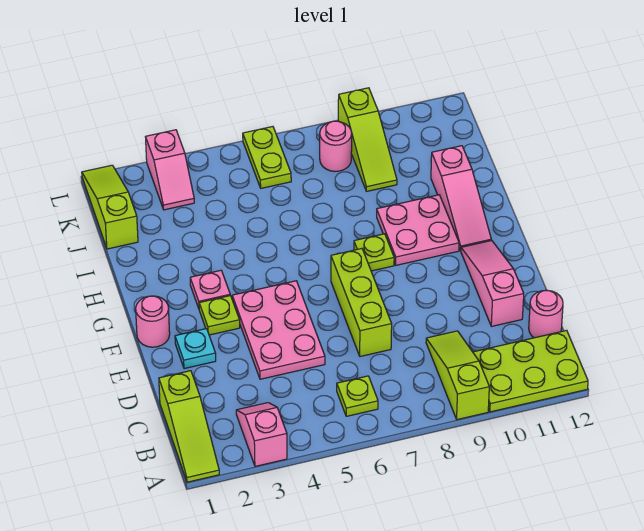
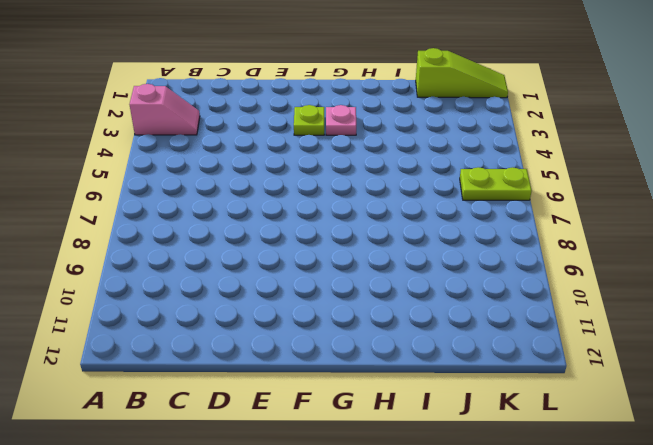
none -> lime slope A1:C1 level 1 top C
none -> lime slope A9:C9 level 1 top A
none -> lime plate A10:B12 level 1

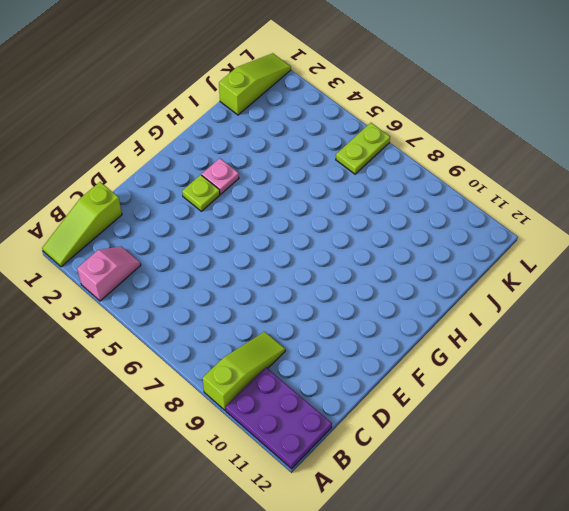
purple plate A10:B12 level 1 -> lime plate A10:B12 level 1
none -> lime plate B6 level 1
none -> pink round brick C12 level 1
none -> pink plate D4:F5 level 1

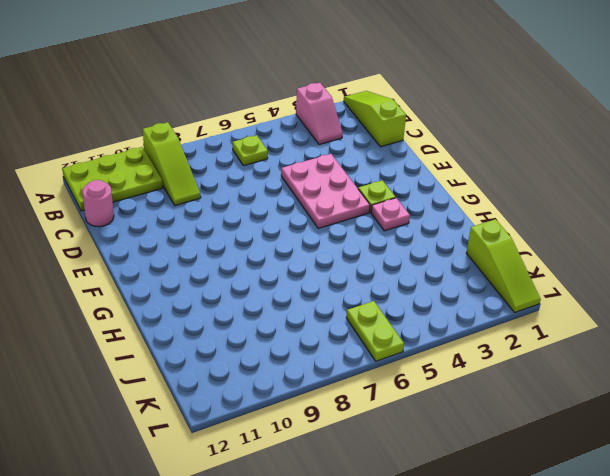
none -> lime brick D7:F7 level 1
none -> pink slope D11:F11 level 1 top D
none -> cyan plate E2 level 1

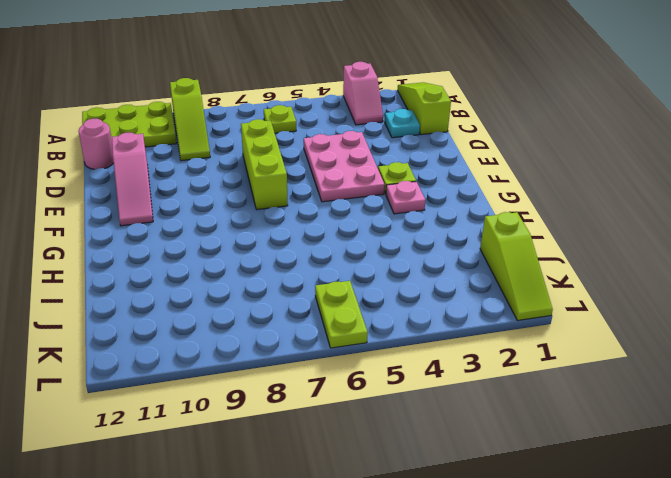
cyan plate C2 level 1 -> cyan plate E2 level 1
none -> pink round brick F1 level 1
none -> lime plate G8 level 1
none -> pink plate G9:H10 level 1

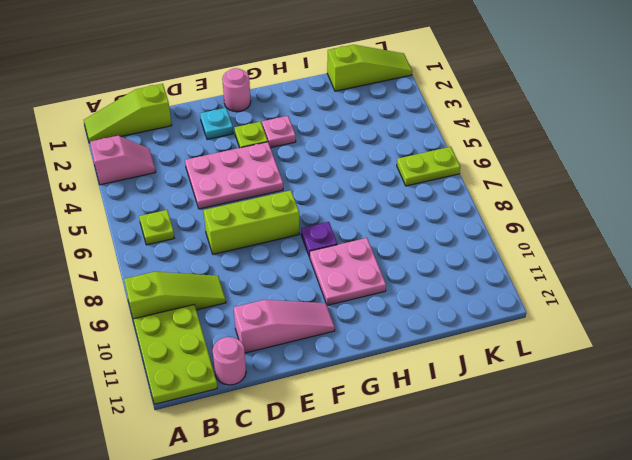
purple plate G8 level 1 -> lime plate G8 level 1
none -> pink slope G11:I11 level 1 top I
none -> lime slope J9:L9 level 1 top L
none -> pink slope K3:L3 level 1 top L

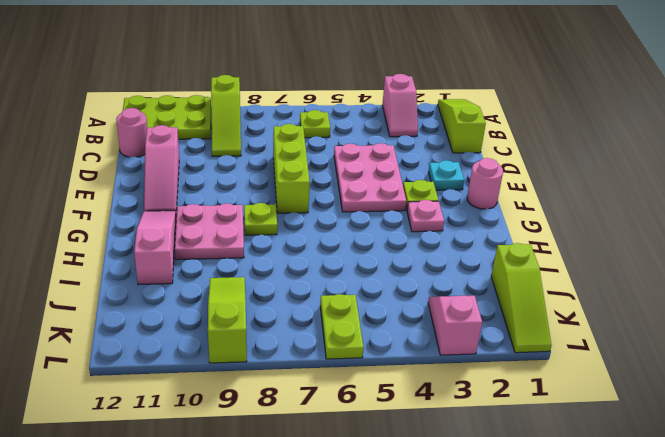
none -> pink round brick K8 level 1

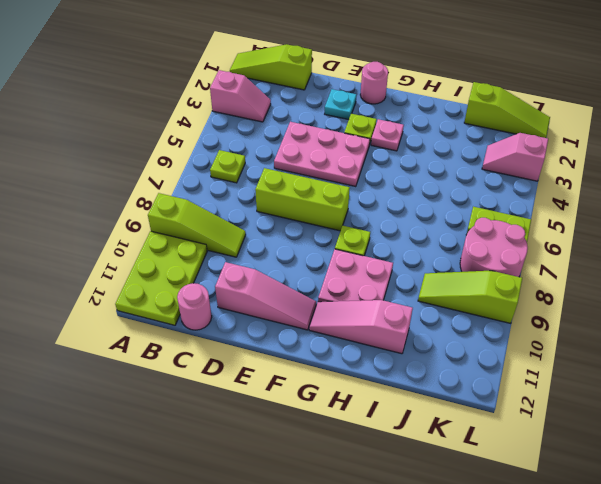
pink round brick K7:L8 level 1 -> pink round brick K8 level 1

